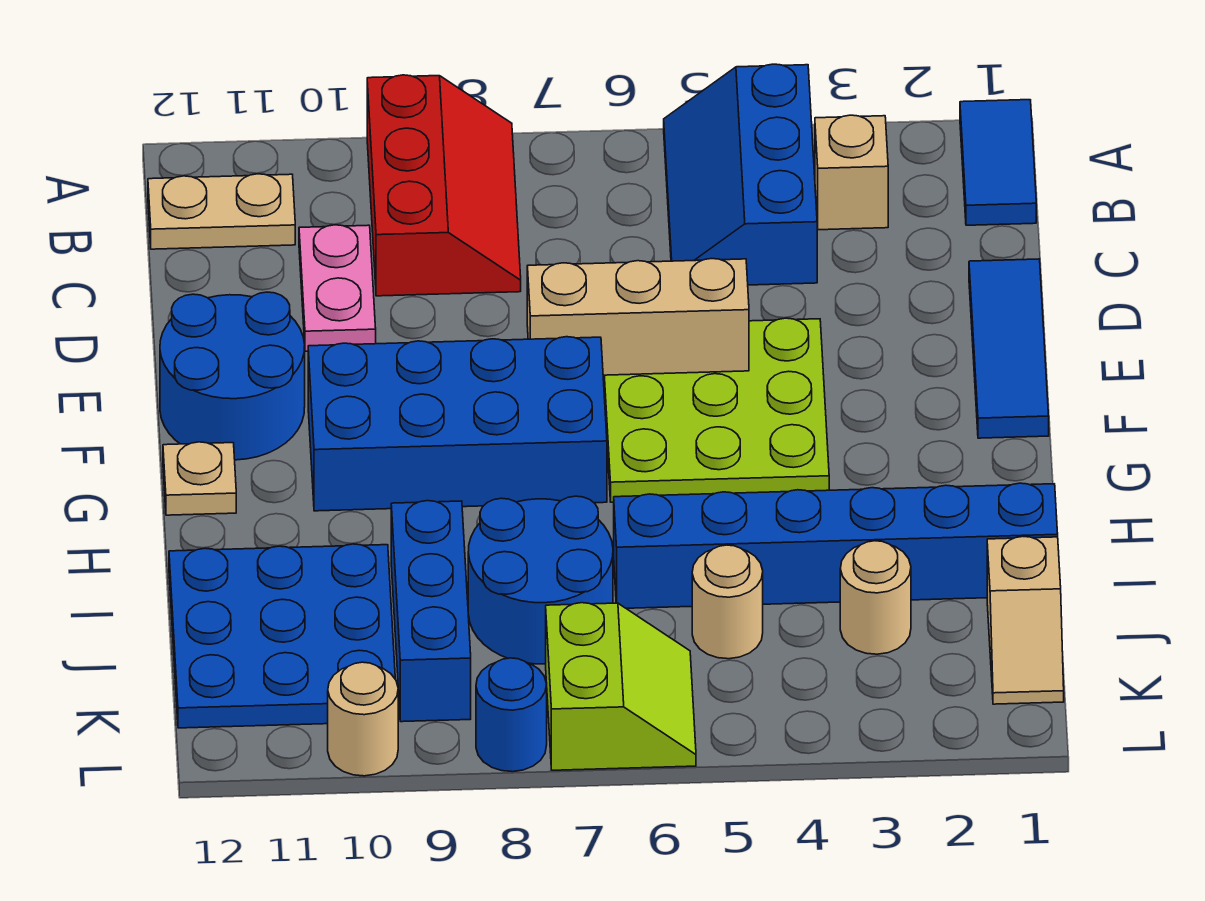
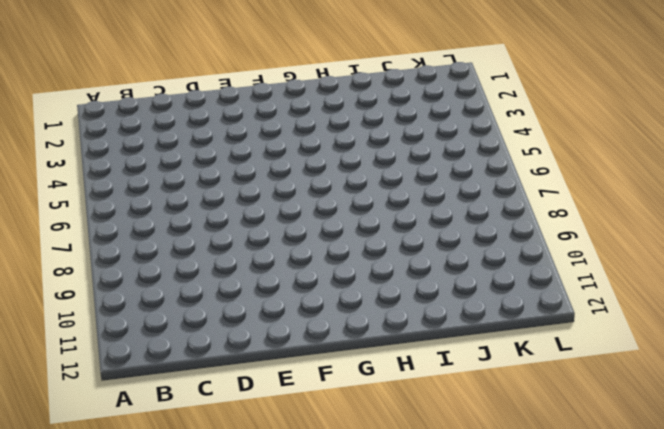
none -> blue tile A1:B1 level 1
none -> blue slope A4:C5 level 1 top 4
none -> red slope A8:C9 level 1 top 9

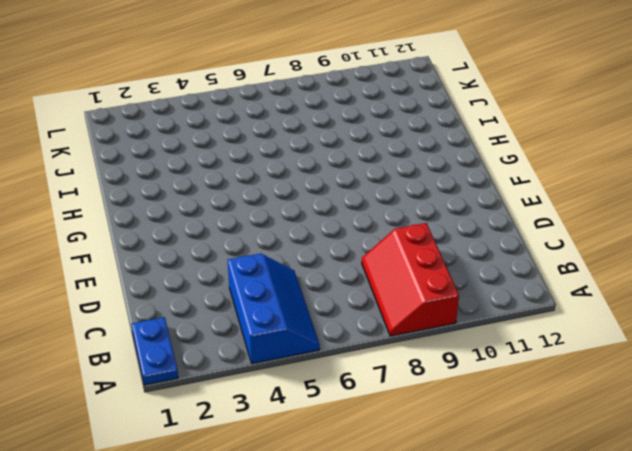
blue plate A1:B1 level 1 -> blue tile A1:B1 level 1
none -> tan brick B3 level 1
none -> tan plate B11:B12 level 1
none -> pink plate C10:D10 level 1

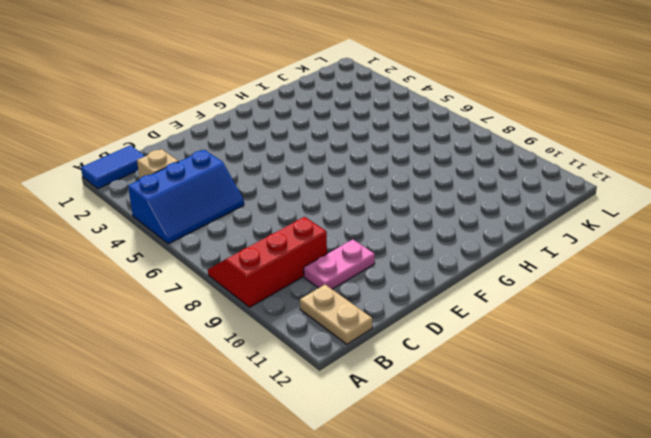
none -> blue tile D1:F1 level 1
none -> lime plate E4:G6 level 1
none -> blue round brick E11:F12 level 1

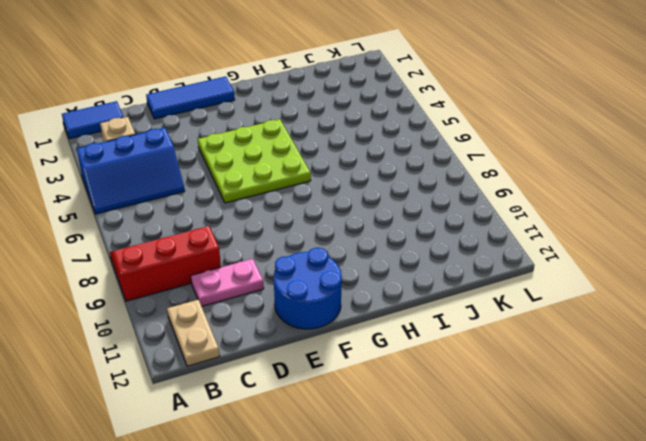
none -> blue brick F7:G10 level 1
none -> tan plate G12 level 1
none -> blue brick I1:I6 level 1

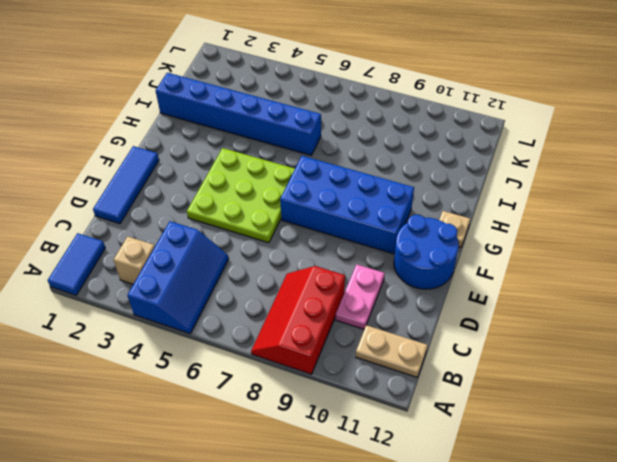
none -> blue round brick I7:J8 level 1
none -> blue brick I9:K9 level 1
none -> blue plate I10:K12 level 1

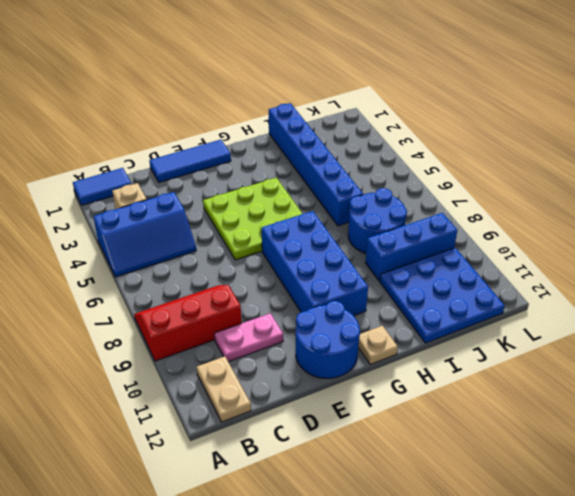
none -> tan slope J1:K1 level 1 top J
none -> tan round brick J3 level 1
none -> tan round brick J5 level 1

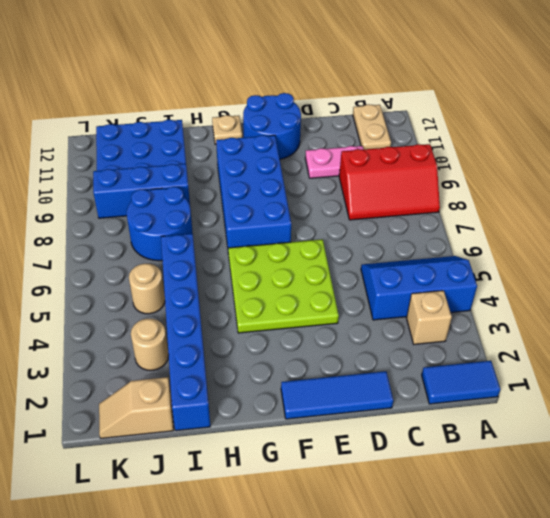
none -> lime slope K6:L7 level 1 top 7
none -> blue round brick L8 level 1
none -> tan round brick L10 level 1

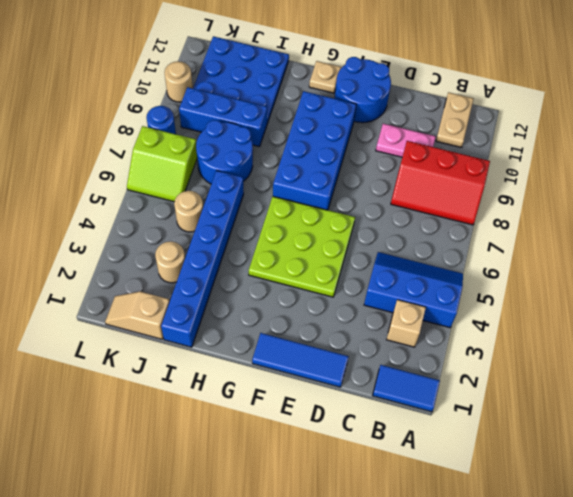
none -> tan brick E5:E7 level 2

